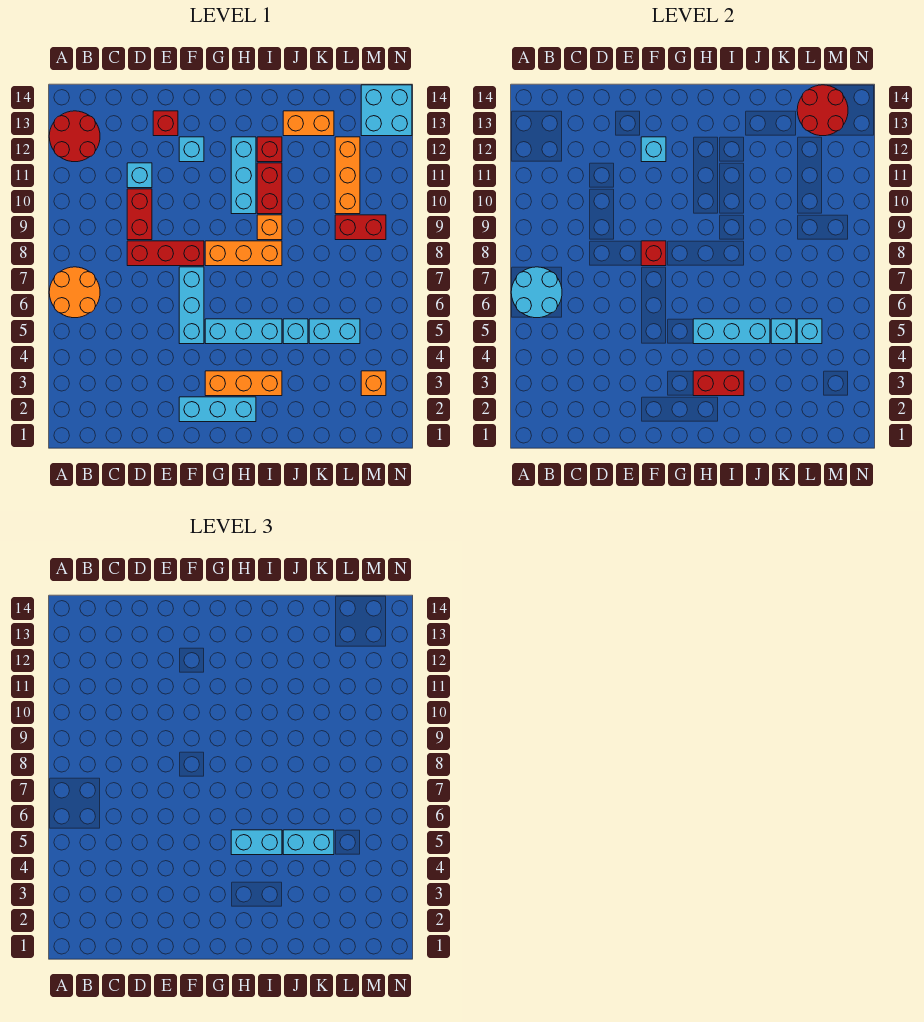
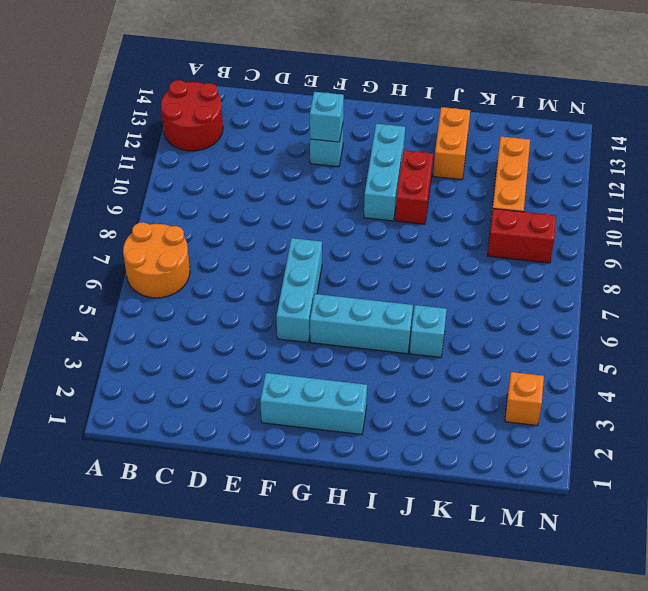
orange brick J12:J13 level 1 -> orange brick J13:K13 level 1
none -> red brick D8:F8 level 1
none -> red brick D9:D10 level 1
none -> cyan brick D11 level 1
none -> red brick E13 level 1

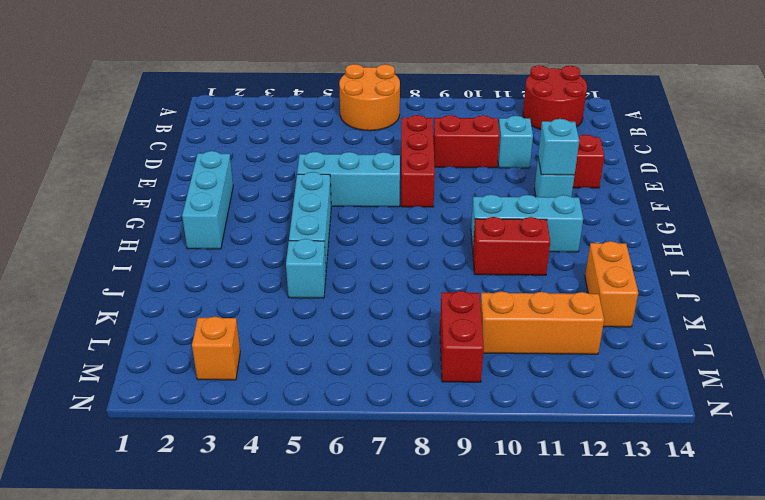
none -> orange brick G3:I3 level 1
none -> orange brick G8:I8 level 1
none -> orange brick I9 level 1
none -> red brick I12 level 1

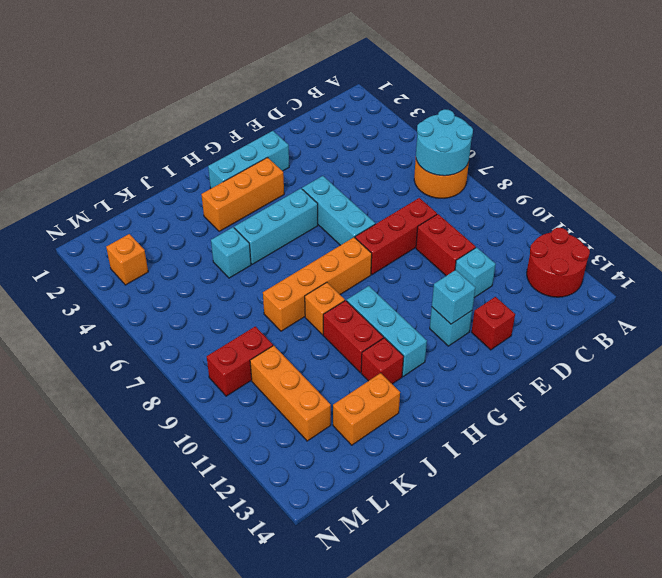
orange brick G8:J8 level 1 -> orange brick G8:I8 level 1
none -> cyan brick K5:L5 level 1
none -> cyan brick M13:N14 level 1
none -> red brick F8 level 2
none -> red brick H3:I3 level 2

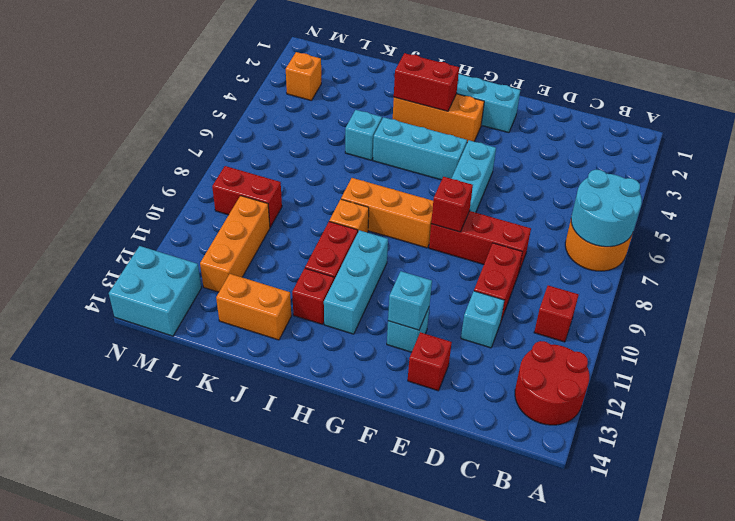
red brick B10 level 1 -> none
none -> cyan brick K5:L5 level 1
none -> cyan brick H5:J5 level 2
none -> cyan brick K5 level 2
none -> cyan brick L5 level 2

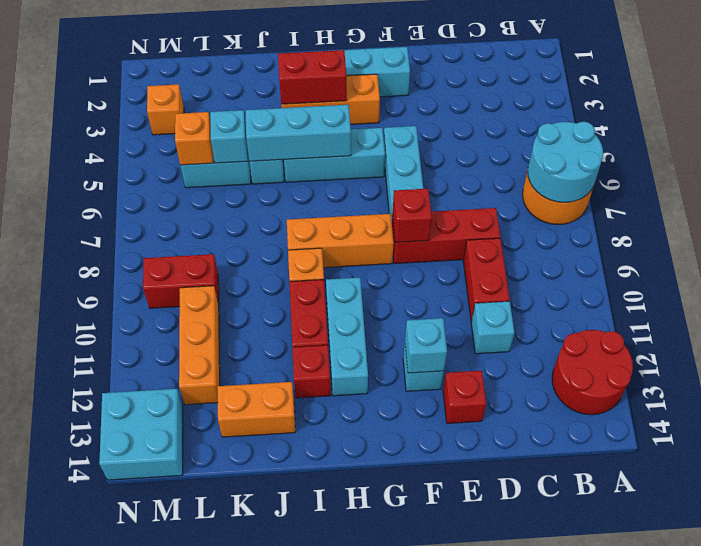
orange brick L5 level 2 -> cyan brick L5 level 2
none -> red round brick L13:M14 level 2
none -> cyan brick H5:I5 level 3
none -> cyan brick J5:K5 level 3

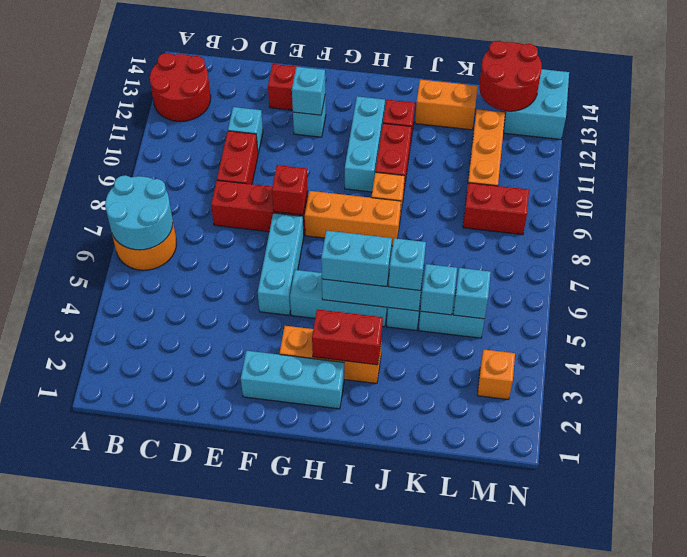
cyan brick J5 level 3 -> cyan brick J5:K5 level 3

